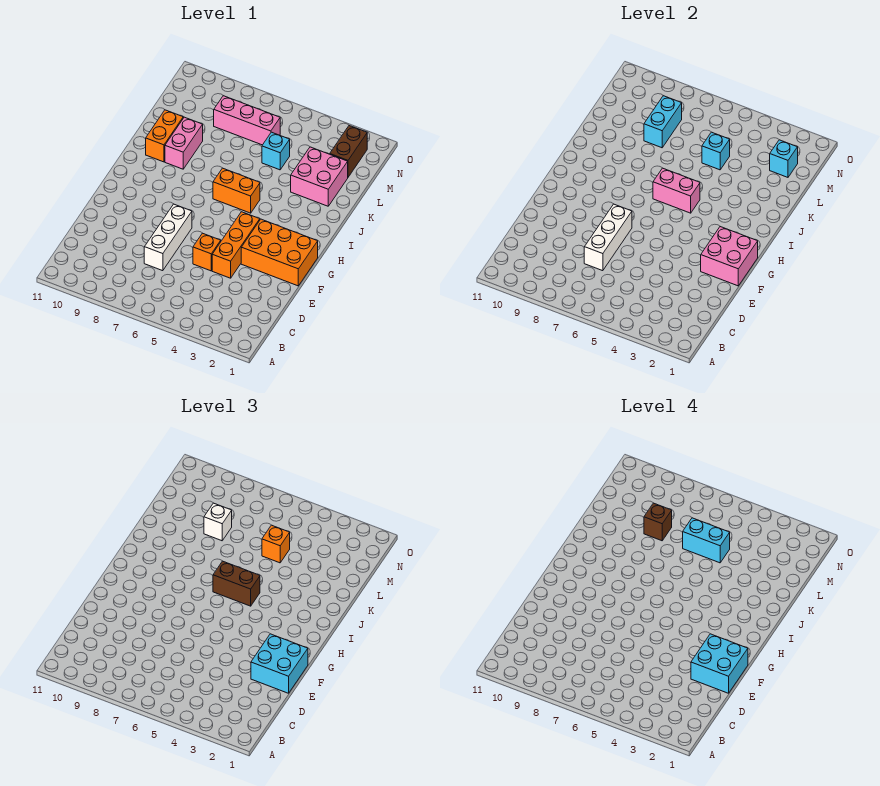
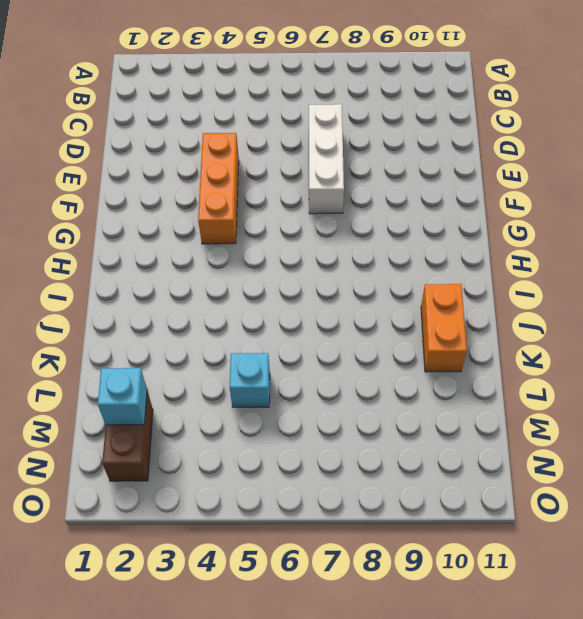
none -> orange brick E5 level 1
none -> orange brick F1:G3 level 1
none -> orange brick I5:I6 level 1

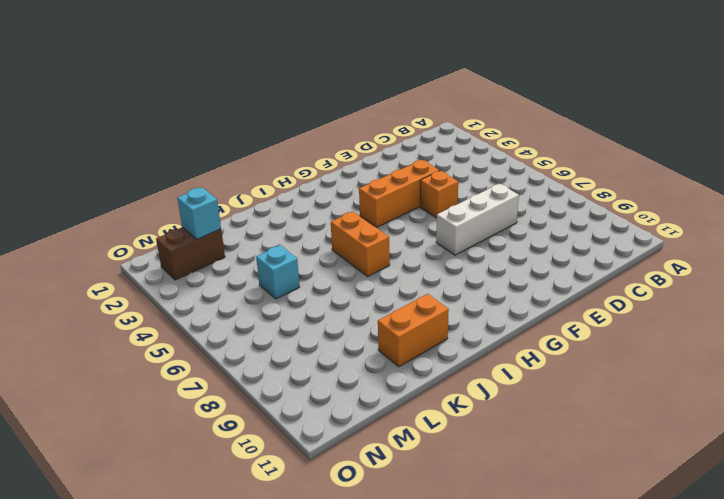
none -> orange brick F1:G3 level 1
none -> pink brick J9:K9 level 1
none -> pink brick K2:L3 level 1

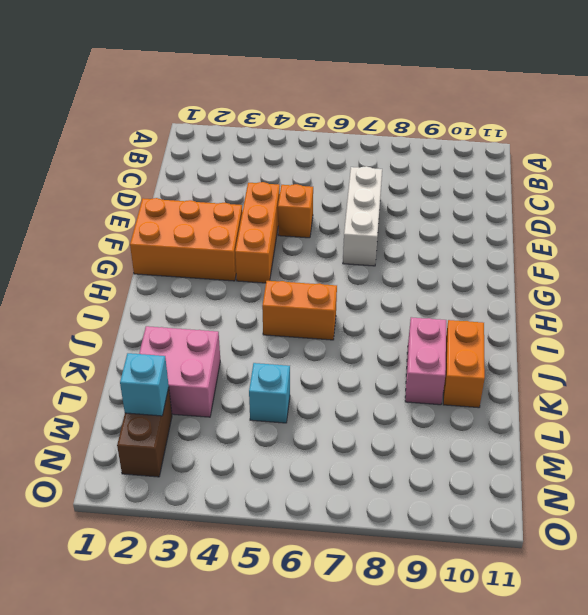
none -> pink brick M6:M8 level 1
none -> white brick D7:F7 level 2
none -> pink brick F1:G2 level 2

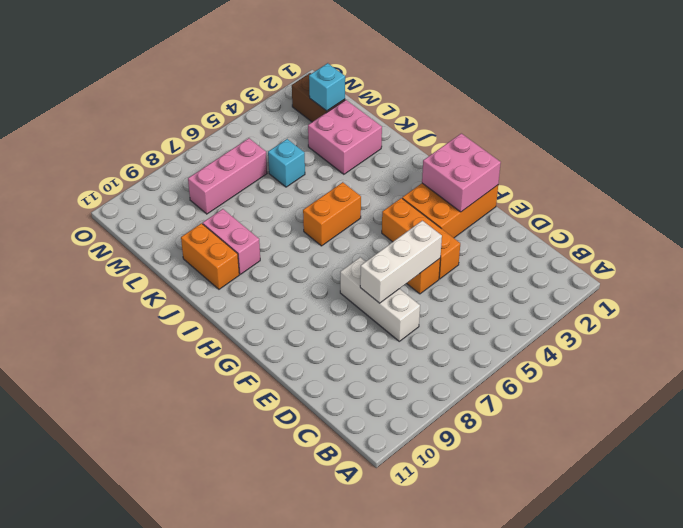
white brick E5:E7 level 2 -> white brick D7:F7 level 2
none -> pink brick I5:I6 level 2
none -> cyan brick L5 level 2
none -> cyan brick L8:M8 level 2

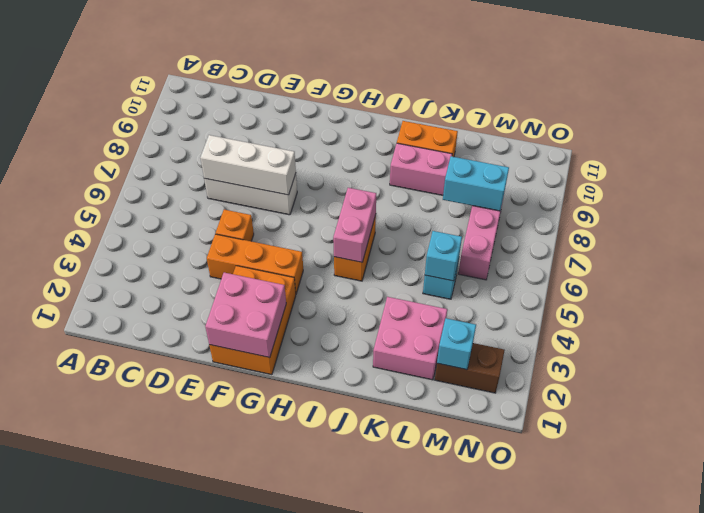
none -> cyan brick E1:F2 level 3
none -> brown brick I5:I6 level 3
none -> orange brick L5 level 3

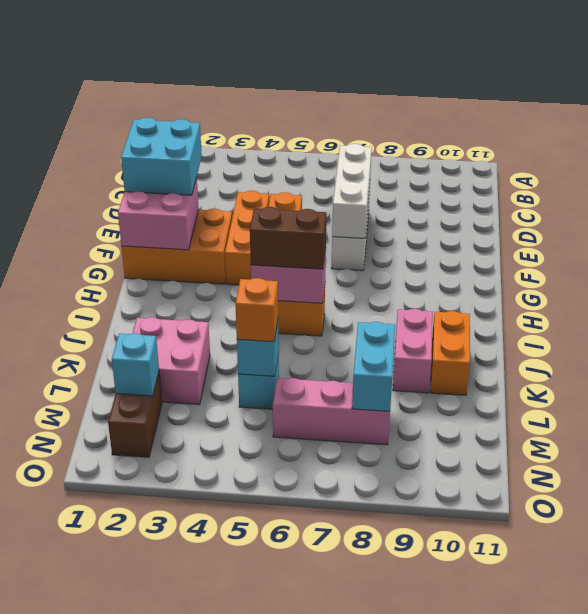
none -> white brick L8 level 3
none -> cyan brick E1:F2 level 4
none -> cyan brick L5:L6 level 4

